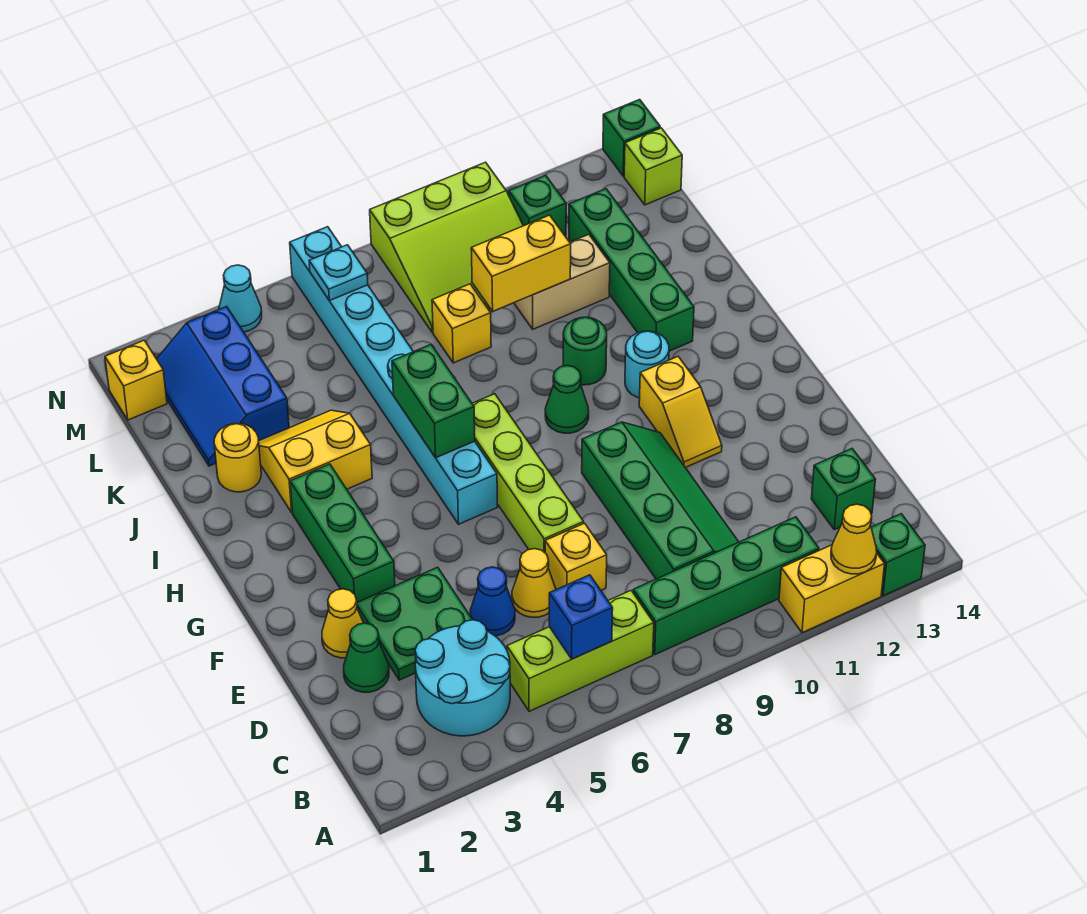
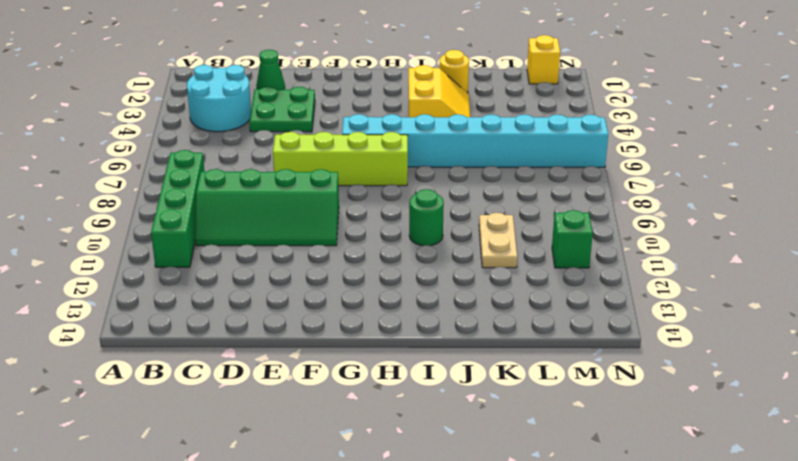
tan plate K10:K11 level 1 -> tan brick K10:K11 level 1
none -> yellow brick A11:A12 level 1
none -> green brick A13 level 1
none -> lime brick B5:B7 level 1
none -> green brick C13 level 1

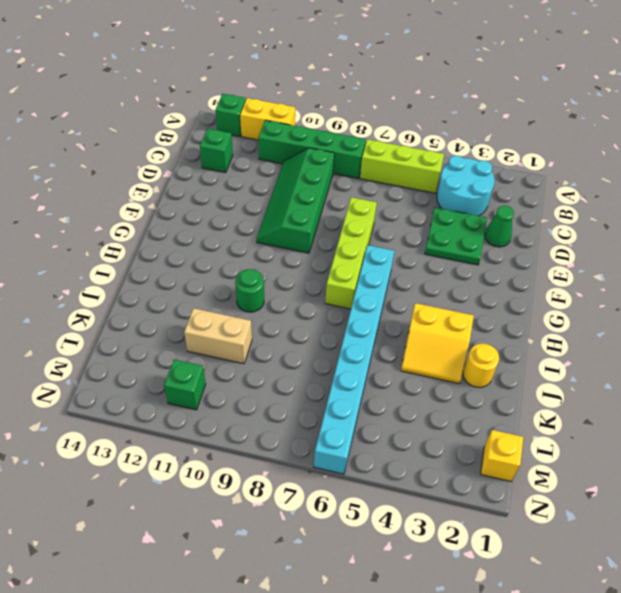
none -> blue cone D5 level 1
none -> yellow cone D6 level 1
none -> yellow brick D7 level 1
none -> yellow cone E2 level 1

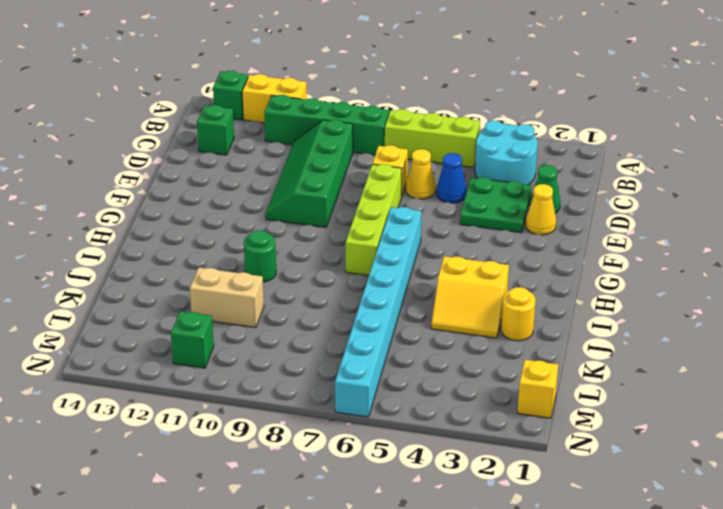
none -> green brick F3:H3 level 1
none -> yellow slope F11:G11 level 1 top G
none -> green cone H9 level 1
none -> cyan round brick H11 level 1

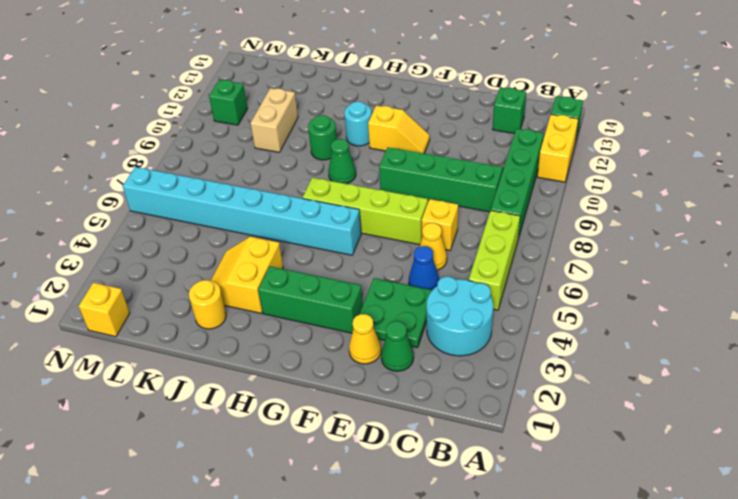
none -> green brick I12:L12 level 1
none -> blue slope K2:M3 level 1 top 3
none -> yellow brick K8 level 1
none -> lime slope L8:N10 level 1 top N

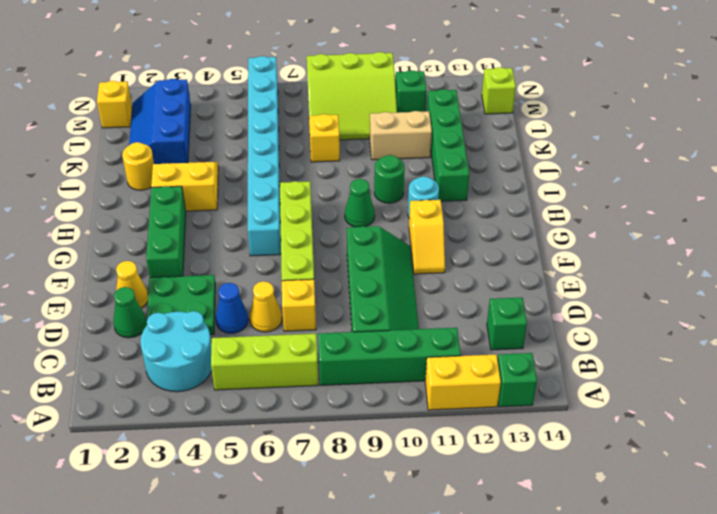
none -> cyan cone N4 level 1
none -> green brick N14 level 1
none -> yellow cone A12 level 2
none -> blue brick B6 level 2

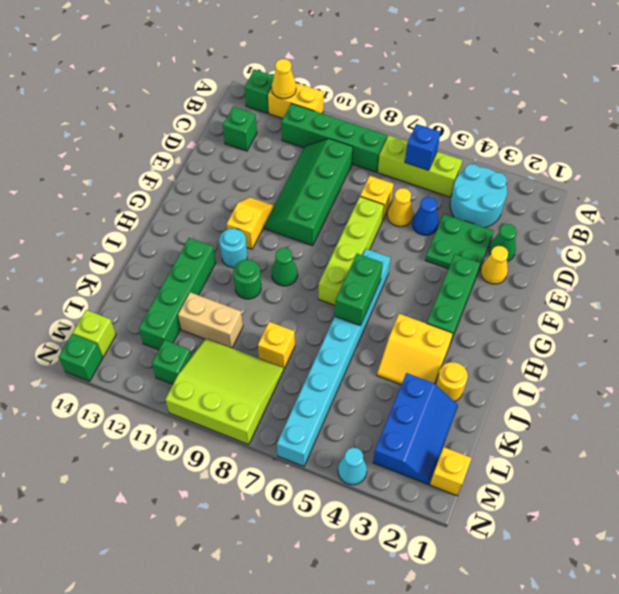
none -> yellow brick K9:K10 level 2
none -> cyan plate M6 level 2

